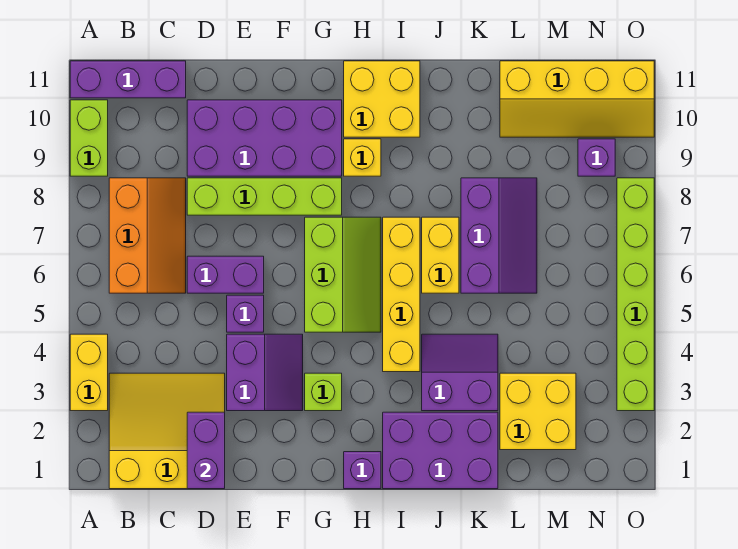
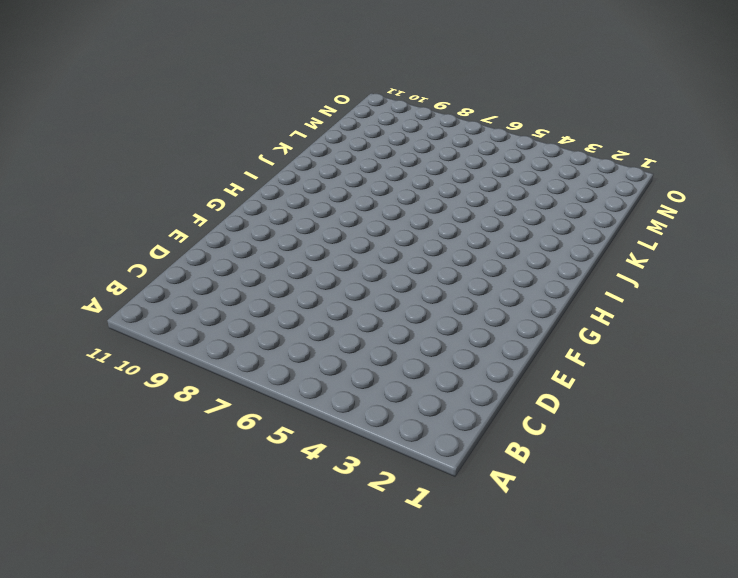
none -> yellow brick A3:A4 level 1
none -> lime brick A9:A10 level 1
none -> purple brick A11:C11 level 1

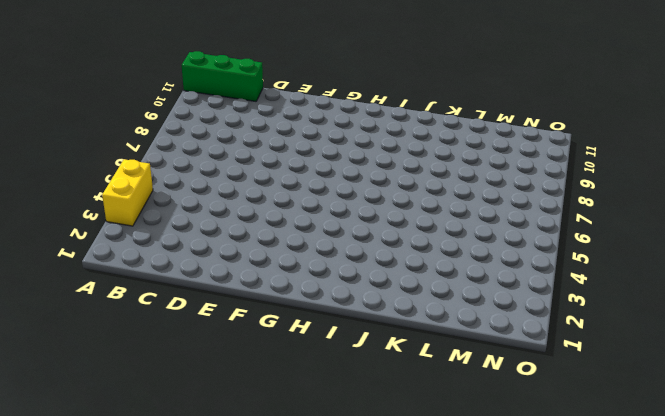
green brick A11:C11 level 1 -> purple brick A11:C11 level 1
none -> lime brick A9:A10 level 1
none -> yellow slope B1:D3 level 1 top 1
none -> orange slope B6:C8 level 1 top B

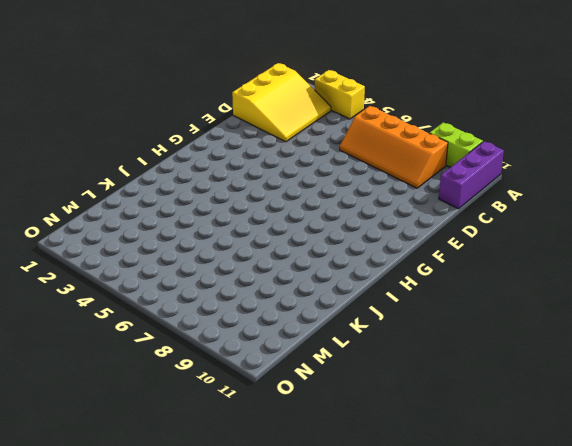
orange slope B6:C9 level 1 top B -> orange slope B6:C8 level 1 top B
none -> purple brick D6:E6 level 1
none -> lime brick D8:G8 level 1
none -> purple brick D9:G10 level 1

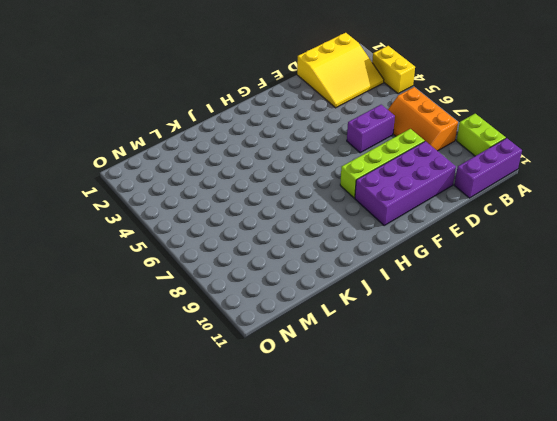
none -> purple slope E3:F4 level 1 top E
none -> purple brick E5 level 1
none -> lime brick G3 level 1

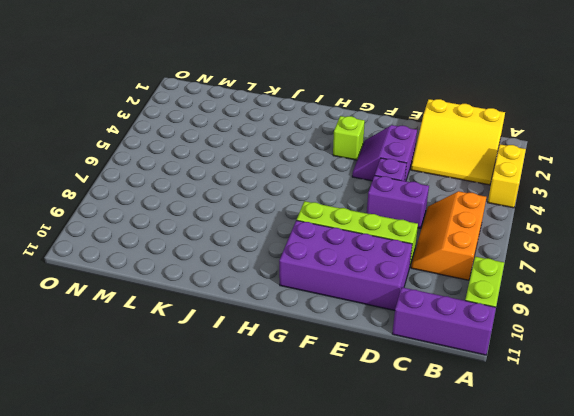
none -> lime slope G5:H7 level 1 top G
none -> purple brick H1 level 1
none -> yellow brick H9 level 1

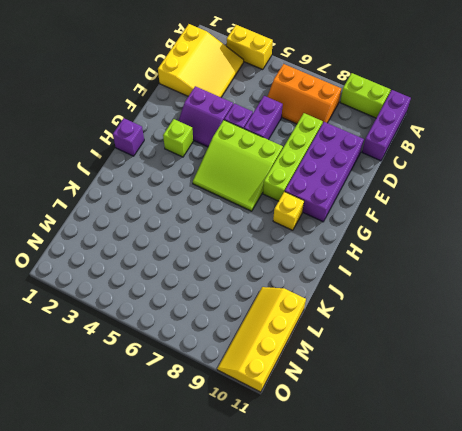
lime slope F5:H7 level 1 top F -> lime slope G5:H7 level 1 top G
none -> yellow brick H10:I11 level 1
none -> purple brick I1:K2 level 1
none -> yellow brick I4:I7 level 1

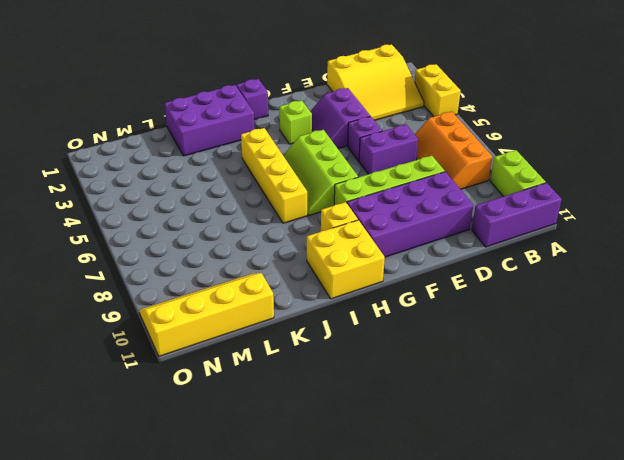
none -> purple slope J3:K4 level 1 top 3
none -> yellow brick J6:J7 level 1
none -> purple slope K6:L8 level 1 top K

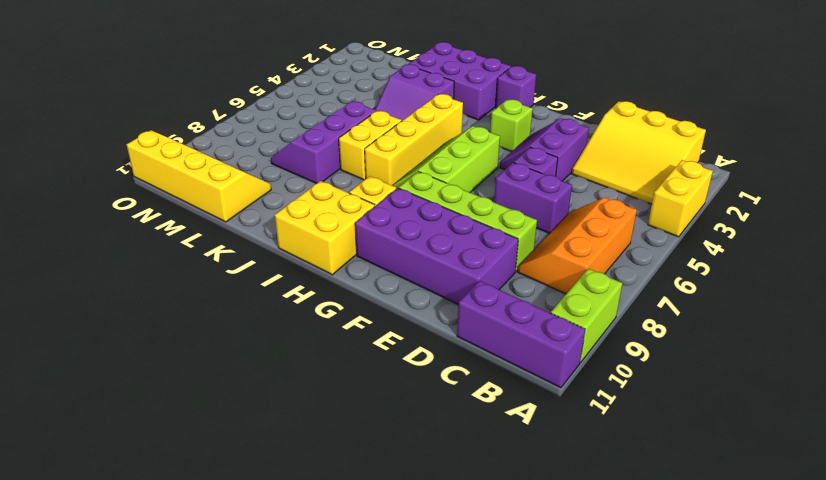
none -> yellow brick L2:M3 level 1
none -> purple brick N9 level 1
none -> lime brick O3:O8 level 1

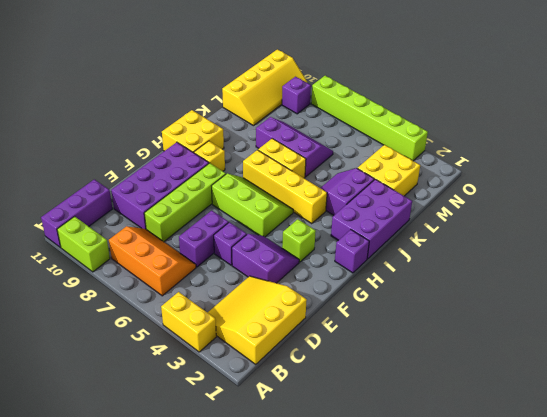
none -> purple brick D1:D2 level 2

